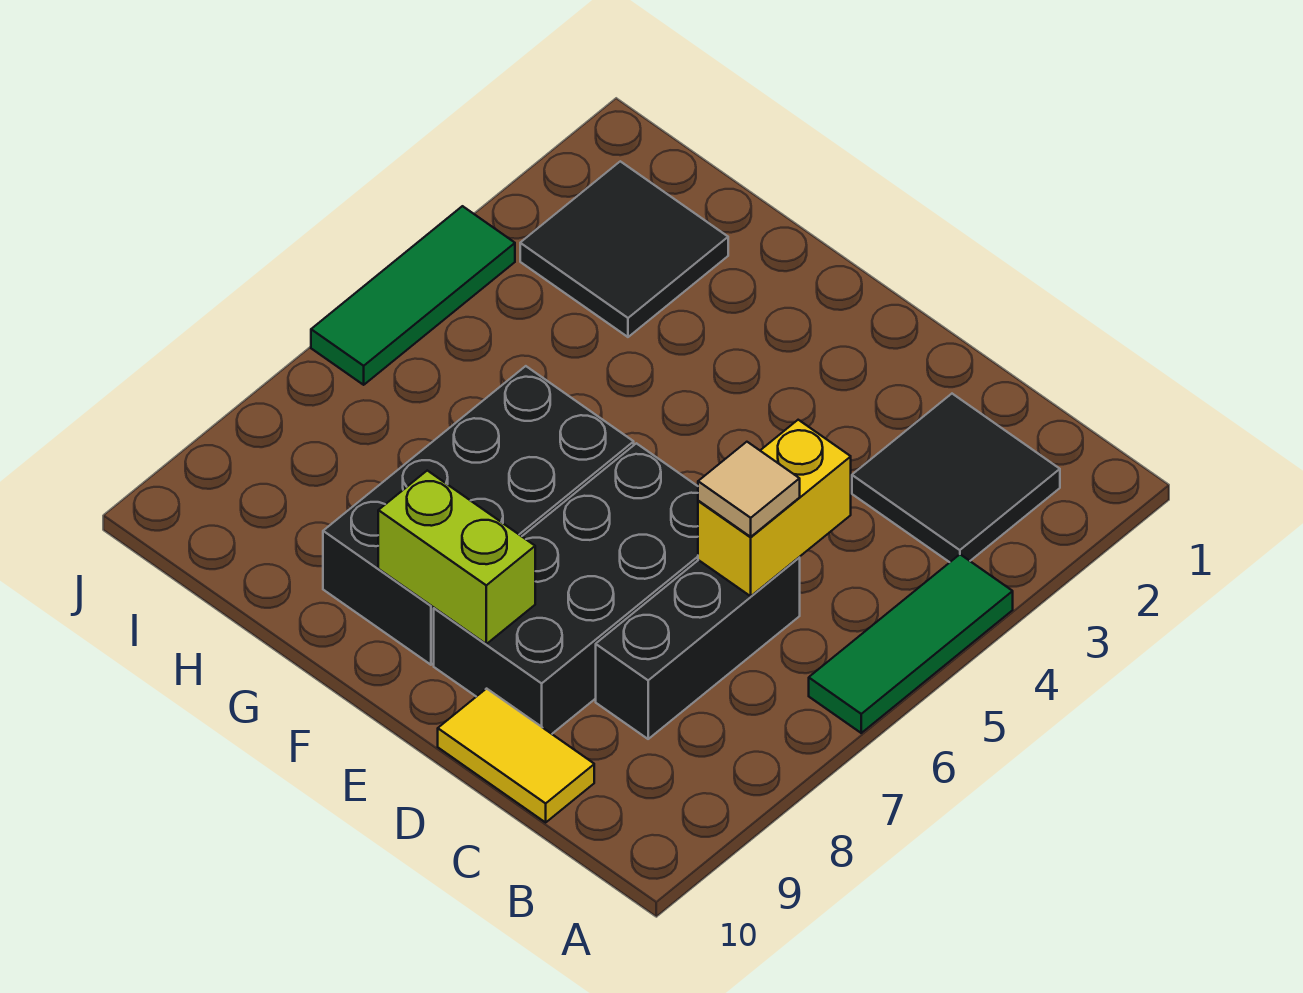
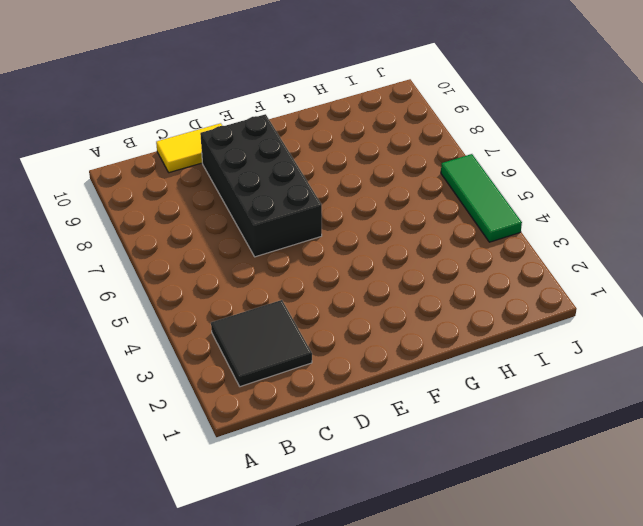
none -> green tile A4:A6 level 1
none -> black brick C6:C8 level 1

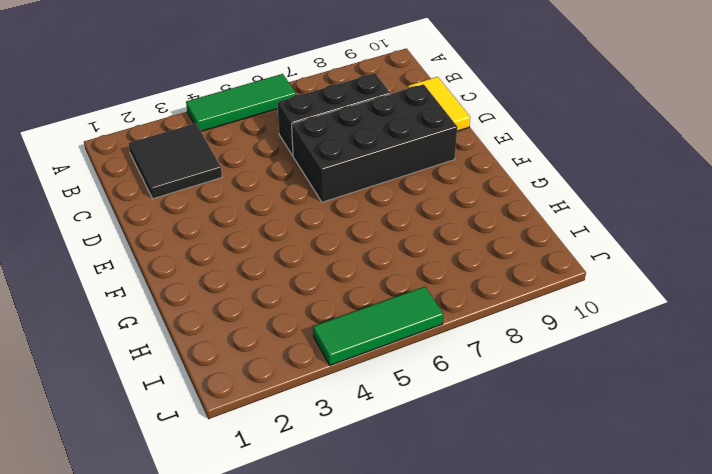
none -> black brick F6:G9 level 1
none -> black tile H2:I3 level 1

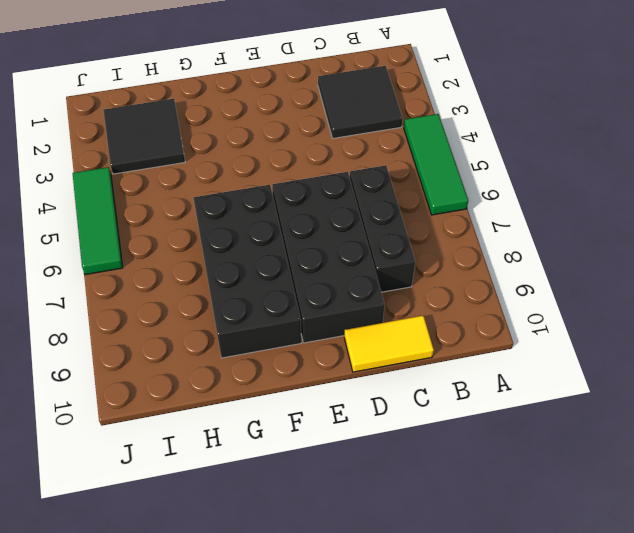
none -> yellow brick C5:C6 level 2
none -> lime brick E9:F9 level 2

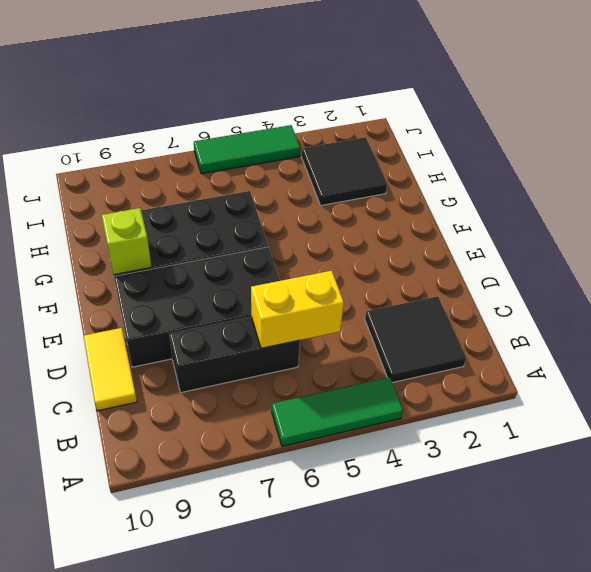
lime brick F9 level 2 -> lime brick E9:F9 level 2
none -> tan tile C6 level 3

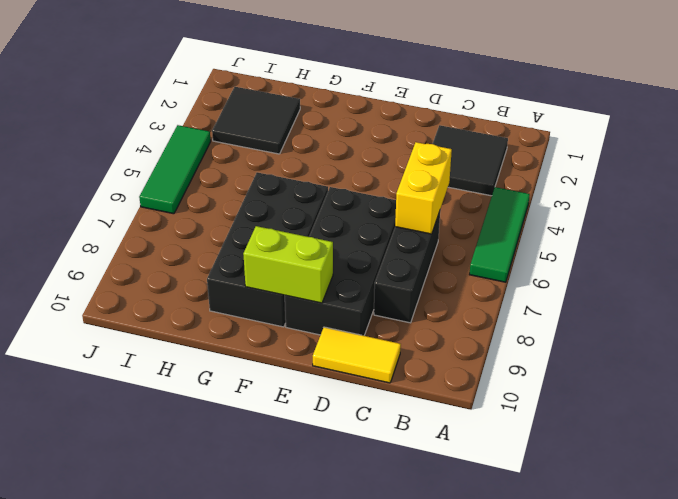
none -> tan tile C6 level 3

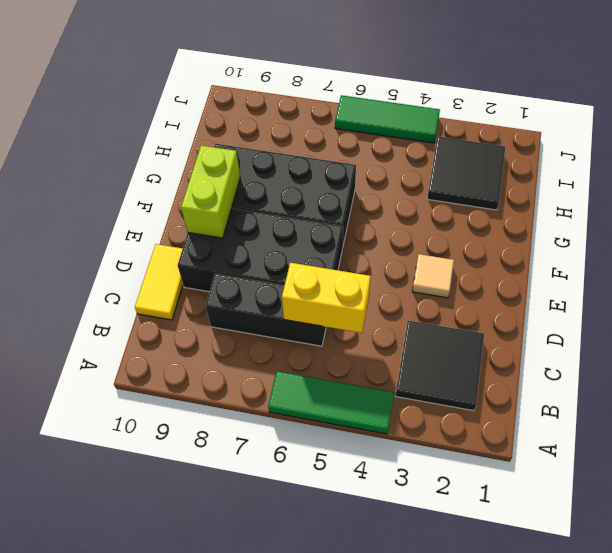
tan tile E3 level 1 -> tan tile C6 level 3

